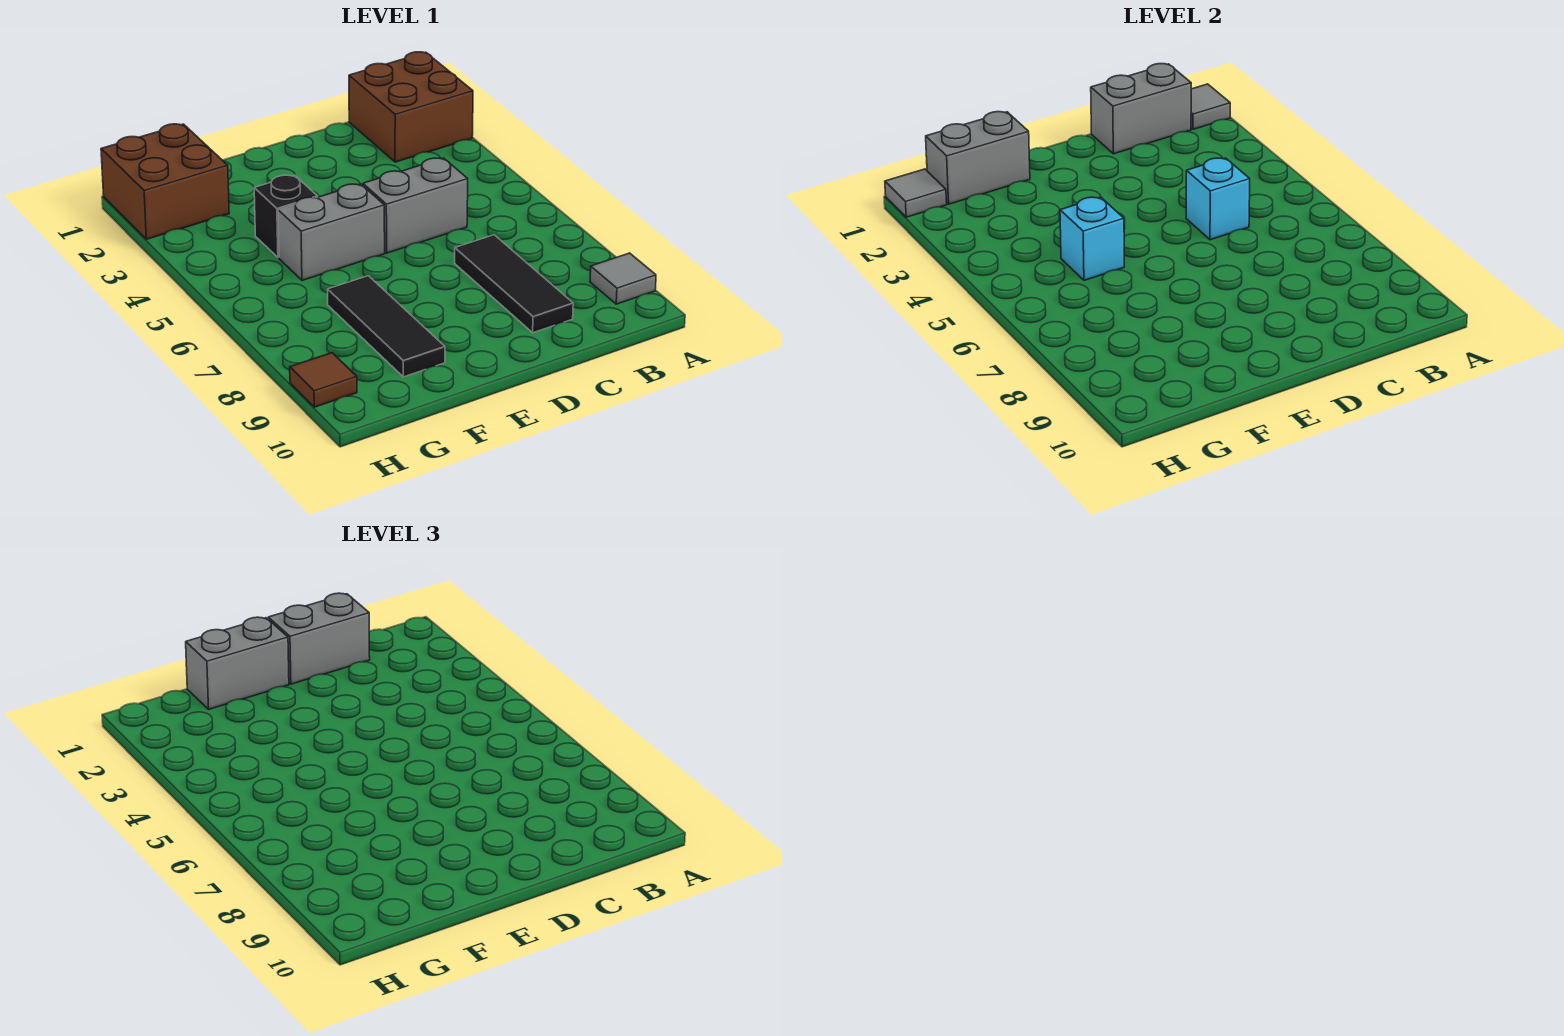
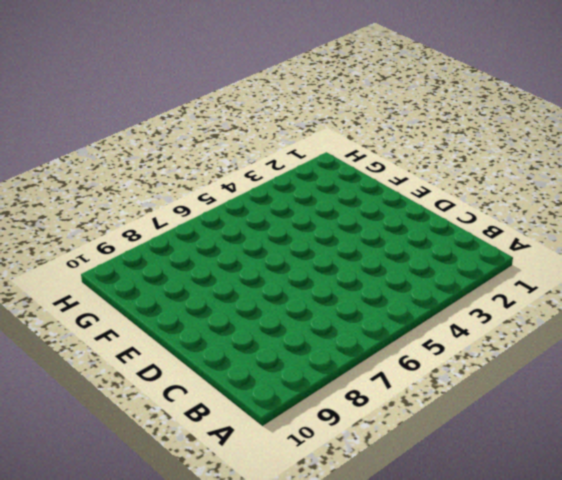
none -> brown brick A1:B2 level 1
none -> grey tile A9 level 1
none -> grey brick C5:D5 level 1

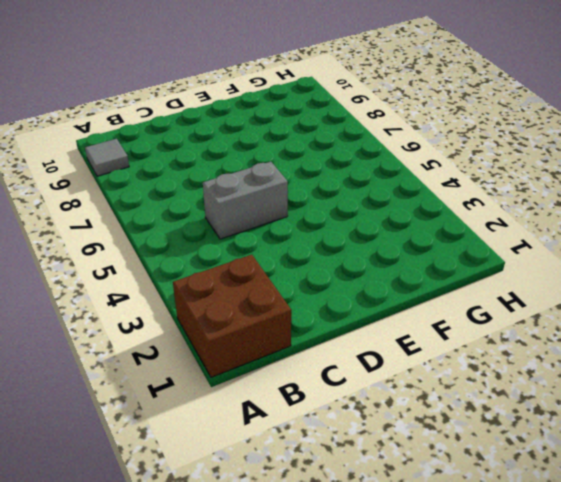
none -> black tile C7:C9 level 1
none -> grey brick E5:F5 level 1
none -> black brick F4 level 1

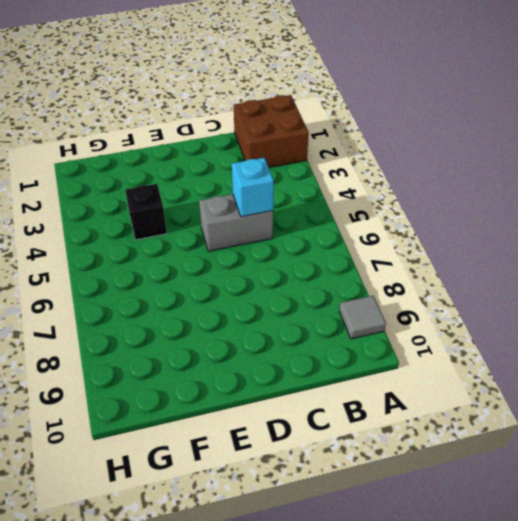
none -> black tile C7:C9 level 1
none -> grey brick E5:F5 level 1
none -> black tile F7:F9 level 1

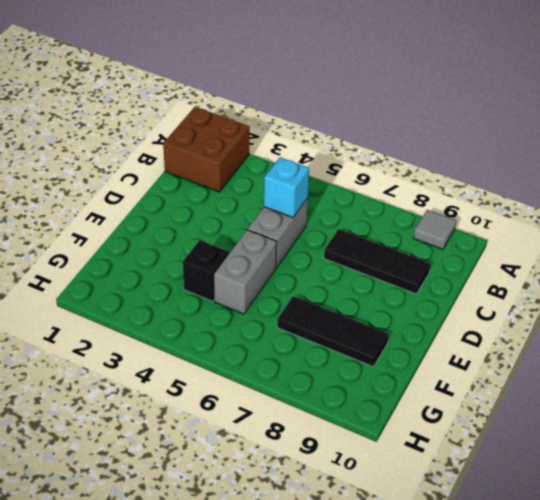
none -> brown brick G1:H2 level 1
none -> brown tile H9 level 1
none -> grey tile A1 level 2

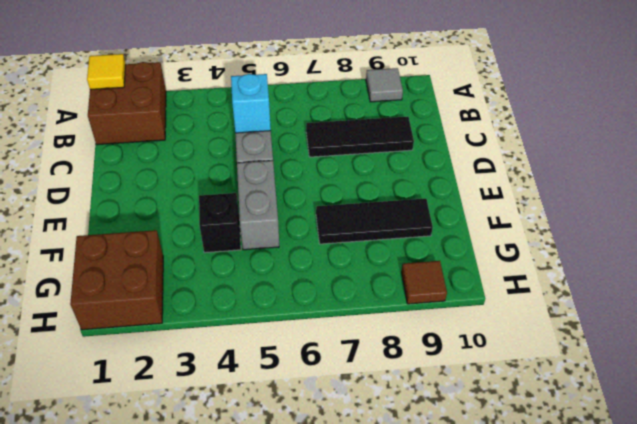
yellow tile A1 level 2 -> grey tile A1 level 2
none -> grey brick B1:C1 level 2
none -> grey brick F1:G1 level 2
none -> cyan brick F5 level 2

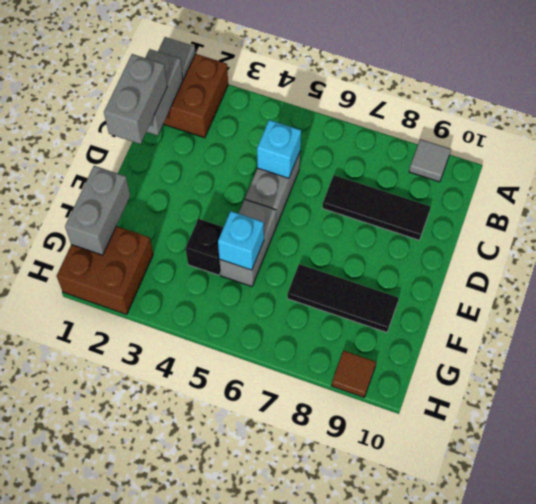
none -> grey tile H1 level 2
none -> grey brick E1:F1 level 3

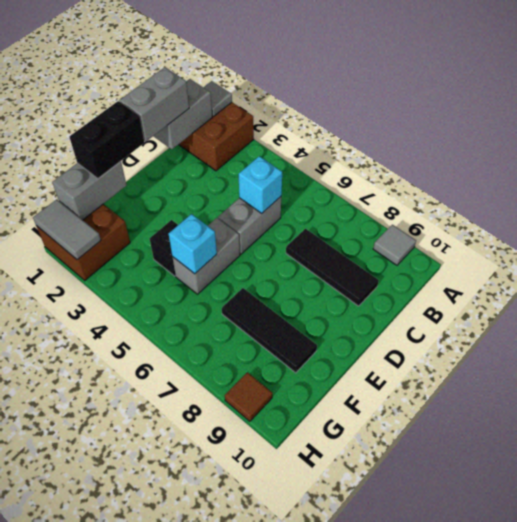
black brick E1:F1 level 3 -> grey brick E1:F1 level 3
grey tile H1:H2 level 2 -> grey tile H1 level 2

